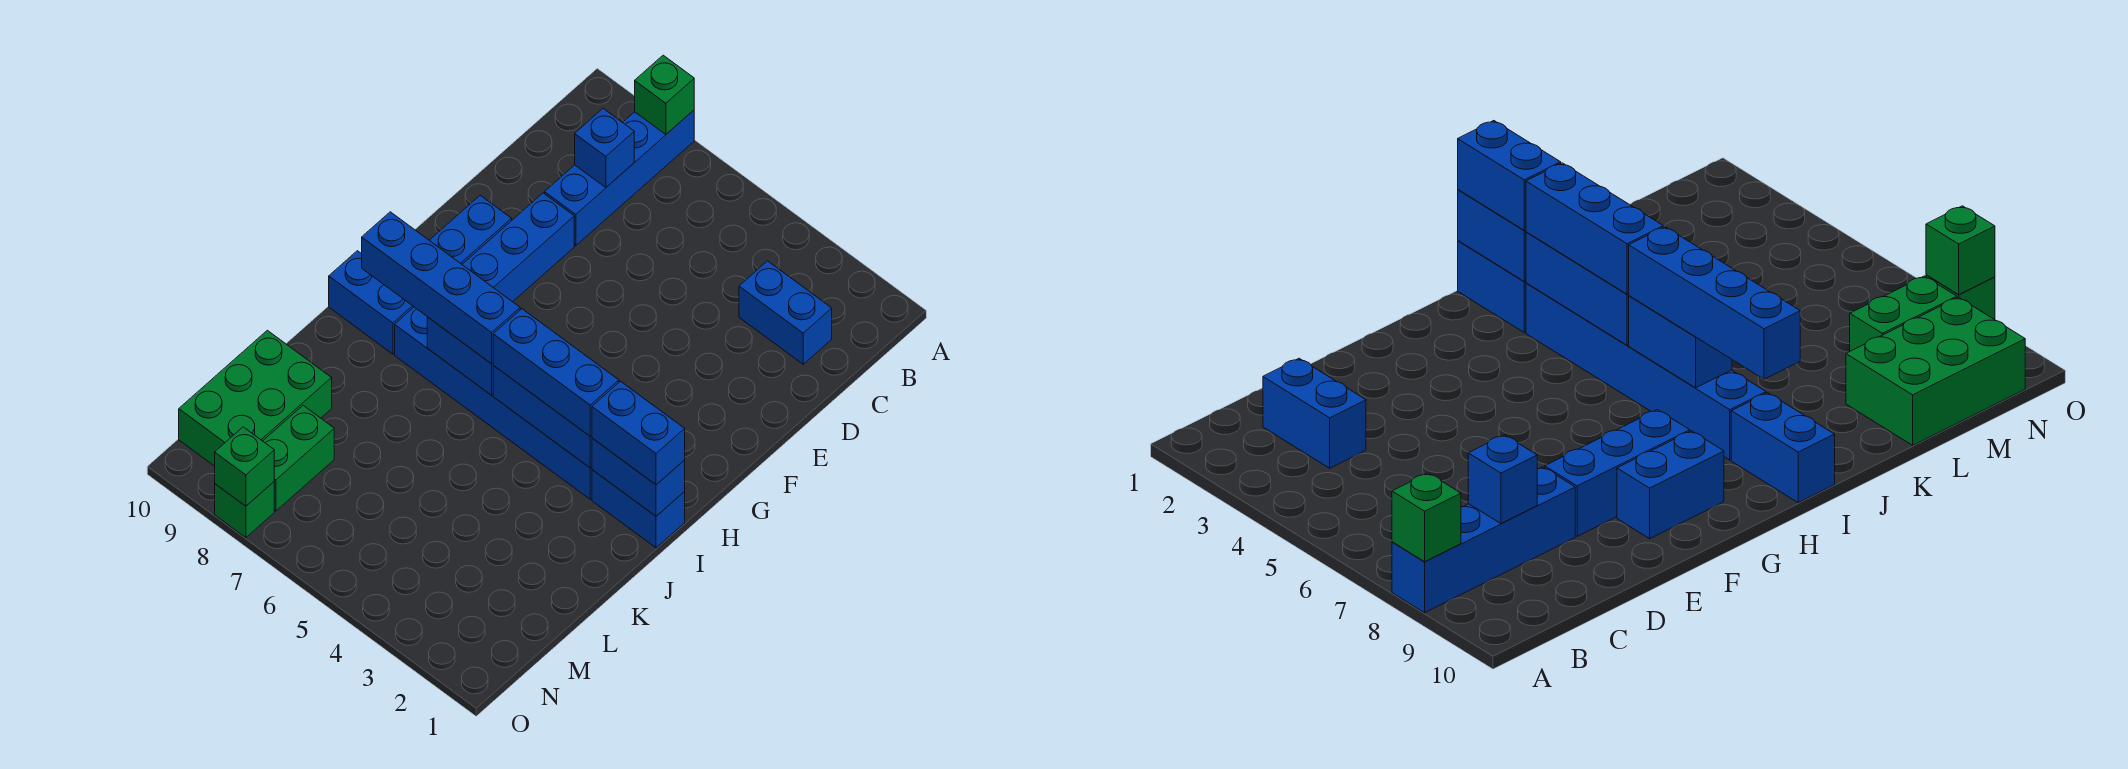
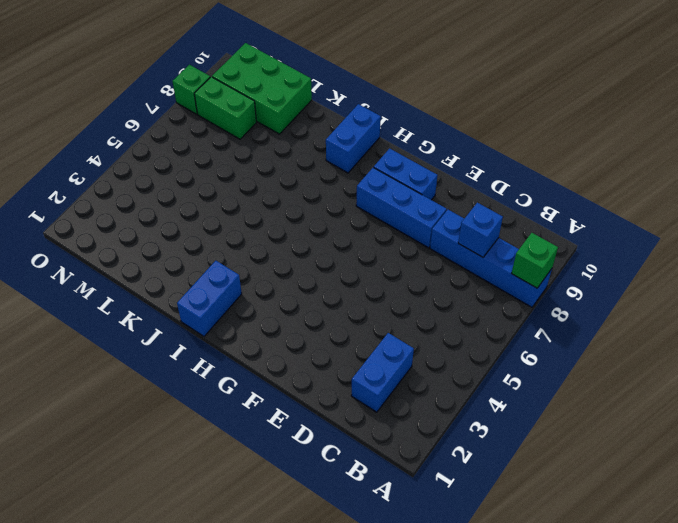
none -> blue brick I3:I8 level 1
none -> blue brick I1:I2 level 2
none -> blue brick I3:I5 level 2

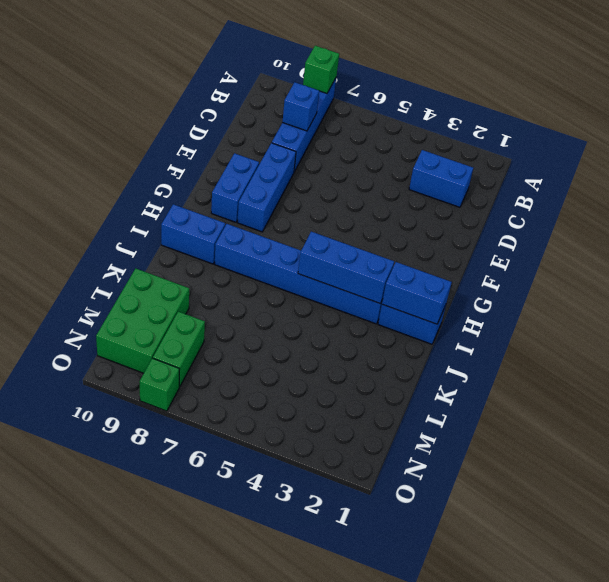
none -> blue brick I6:I7 level 2
none -> green brick O8 level 2
none -> blue brick I1:I2 level 3

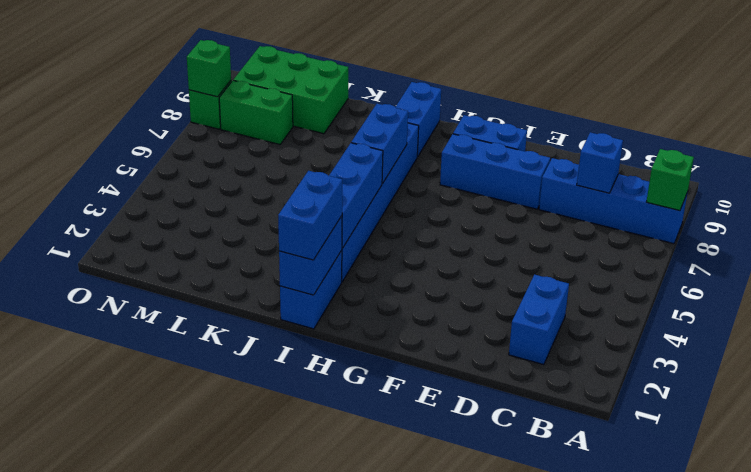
none -> blue brick I3:I5 level 3
none -> blue brick I6:I9 level 3

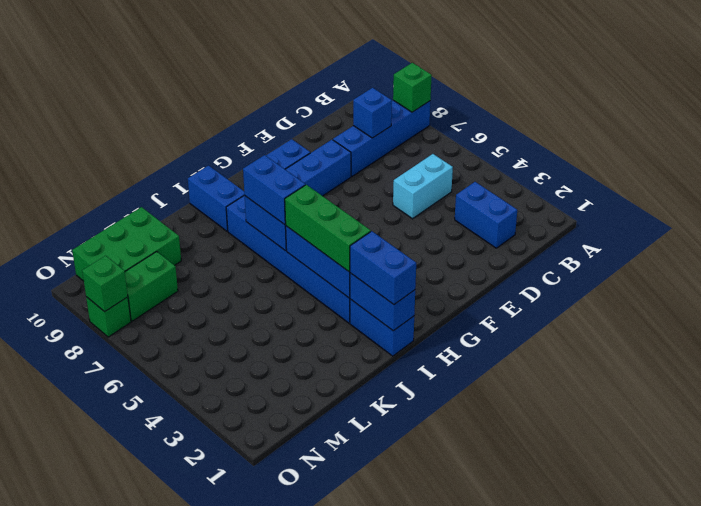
cyan brick C5:D5 level 1 -> none
green brick I3:I5 level 3 -> blue brick I3:I5 level 3
blue brick I6:I7 level 3 -> blue brick I6:I9 level 3

